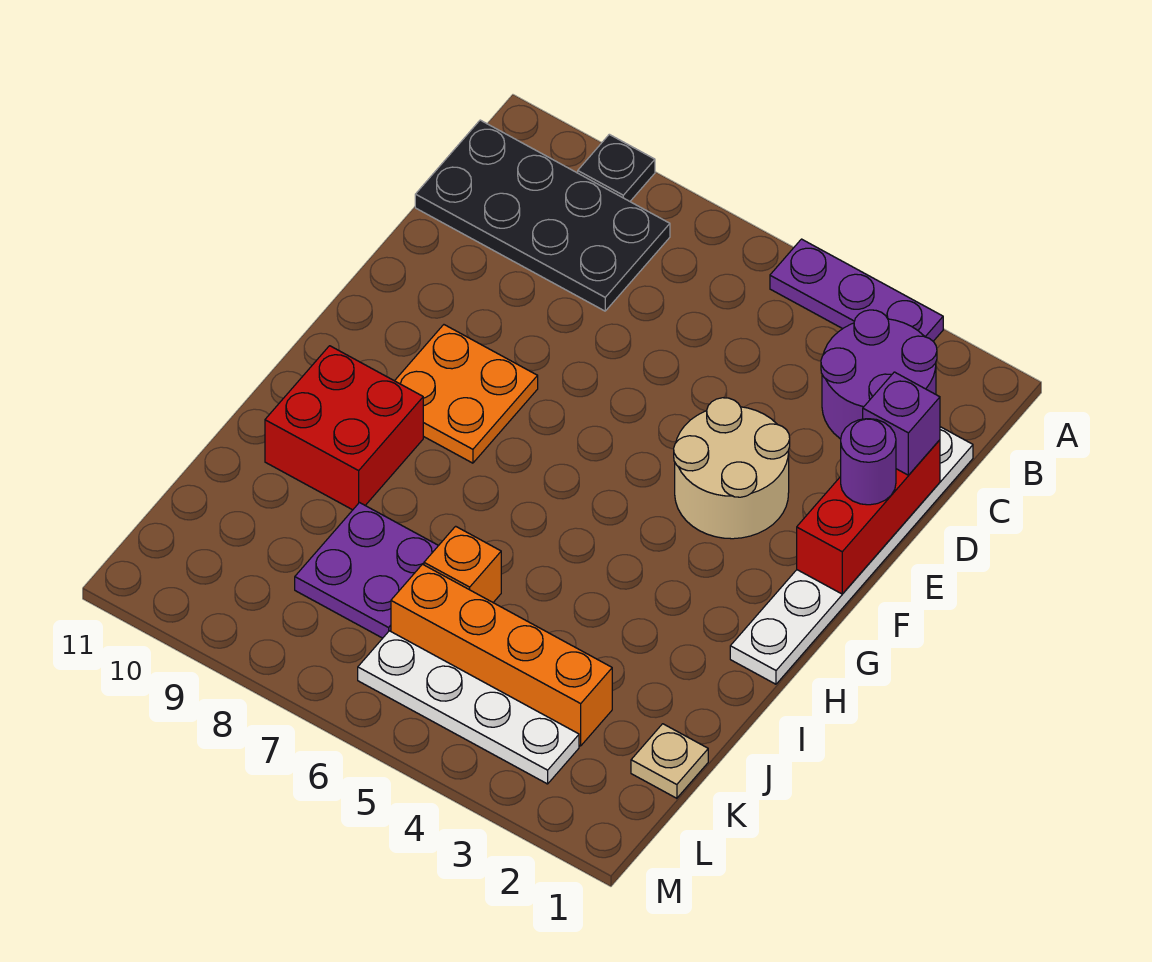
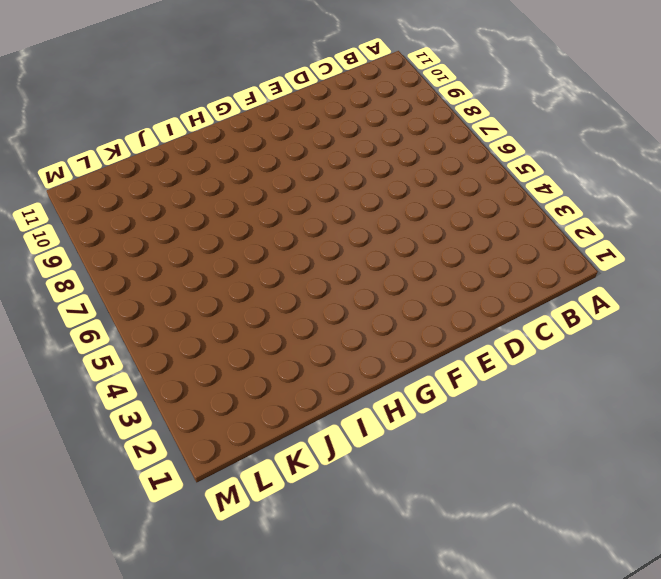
none -> purple plate A3:A5 level 1
none -> black plate A9 level 1
none -> purple round brick B2:C3 level 1

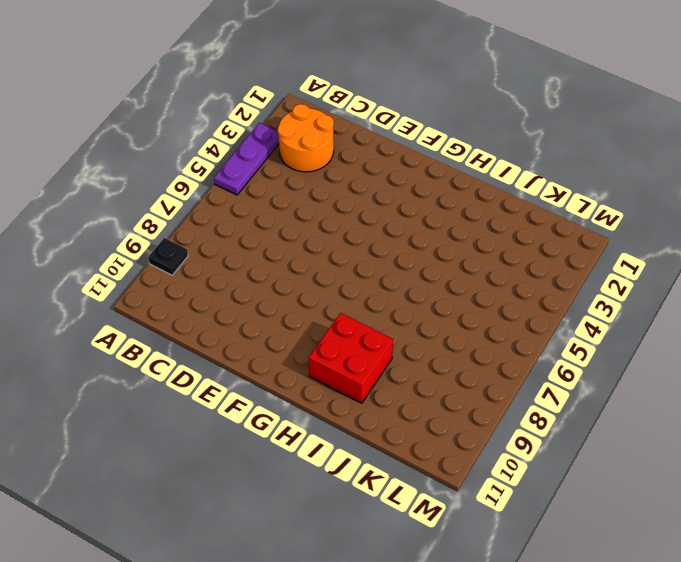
orange round brick B2:C3 level 1 -> purple round brick B2:C3 level 1
none -> black plate B8:C11 level 1
none -> white plate C1:H1 level 1
none -> tan round brick E3:F4 level 1

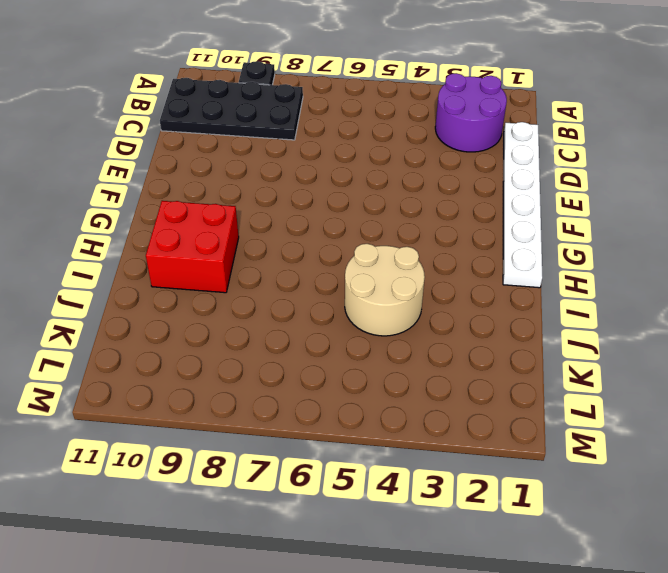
tan round brick I4:J5 level 1 -> tan round brick E3:F4 level 1
none -> purple plate A3:A5 level 1
none -> orange plate F8:G9 level 1
none -> orange brick J6 level 1

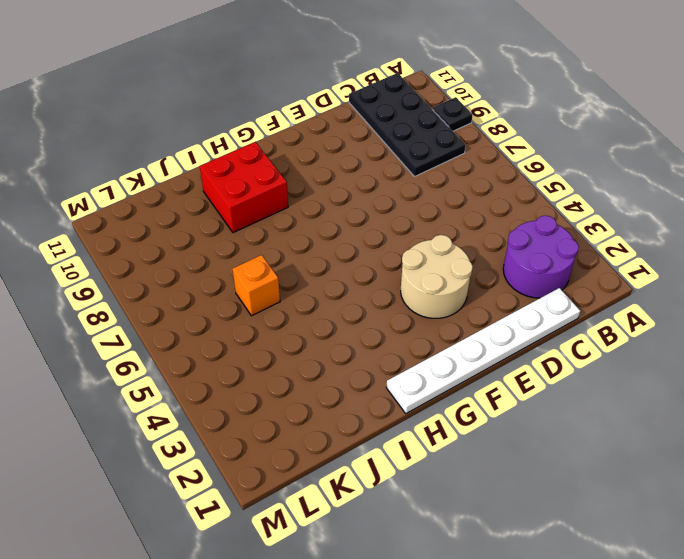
none -> purple plate A3:A5 level 1
none -> orange plate F8:G9 level 1
none -> purple plate J7:K8 level 1

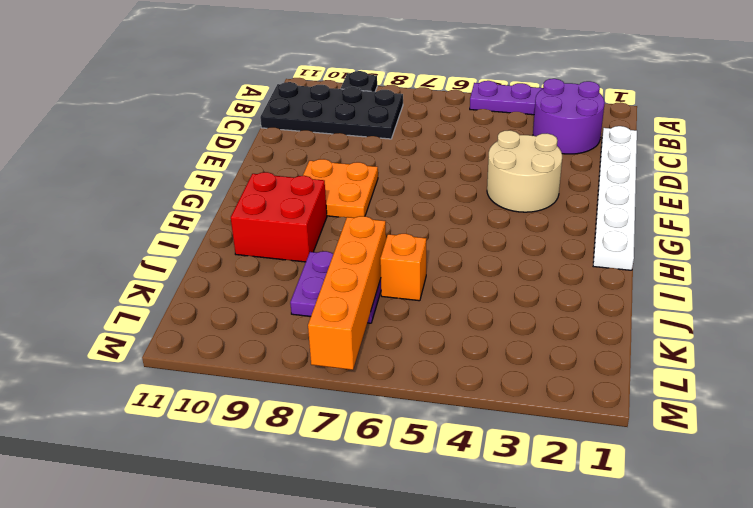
orange brick J7:M7 level 2 -> orange brick K3:K6 level 1
none -> tan plate K1 level 1
none -> white plate L3:L6 level 1
none -> red brick D1:F1 level 2

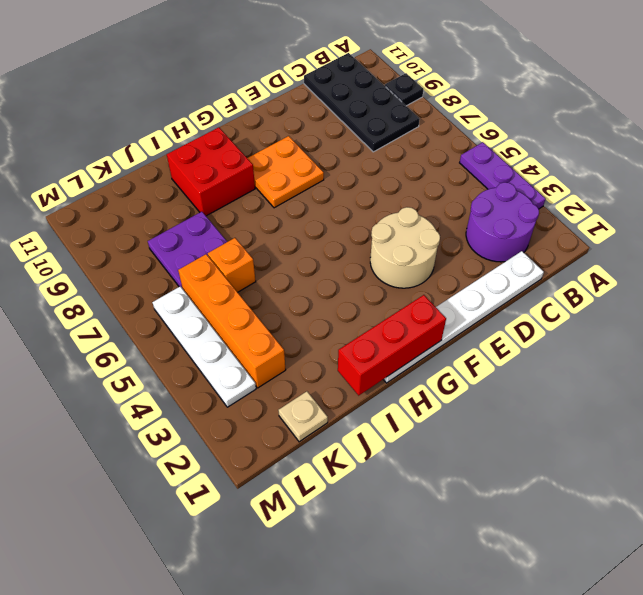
red brick G1:I1 level 2 -> red brick D1:F1 level 2
none -> purple brick D1 level 3
none -> purple round brick E1 level 3

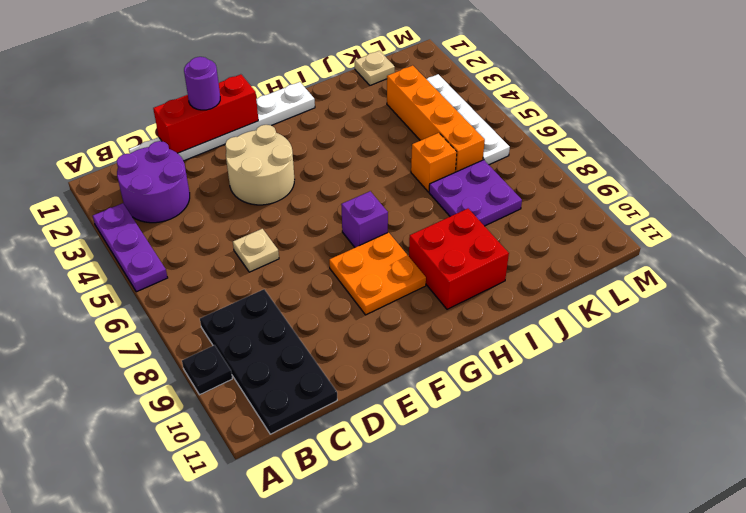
tan plate D6 level 1 -> none
purple brick G7 level 1 -> purple brick D1 level 3

